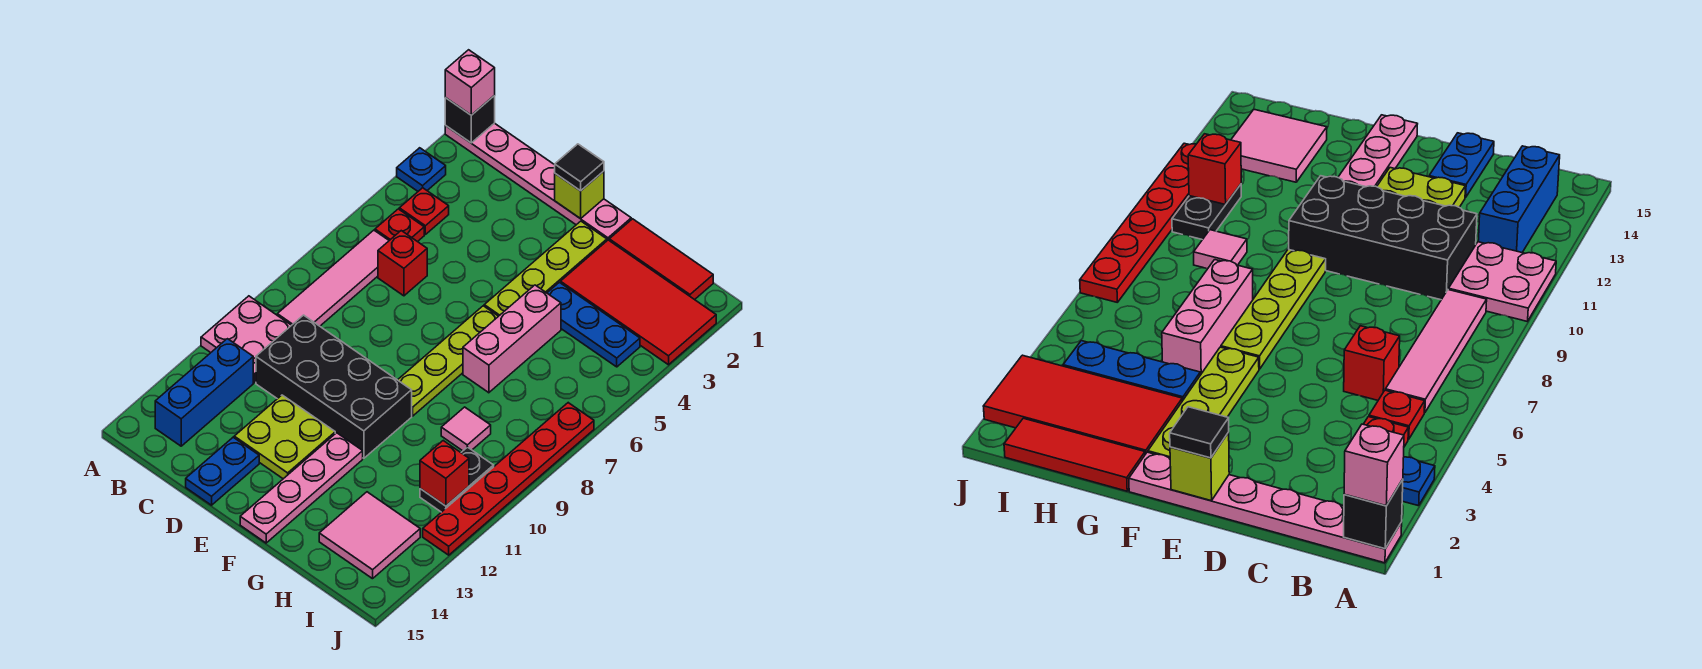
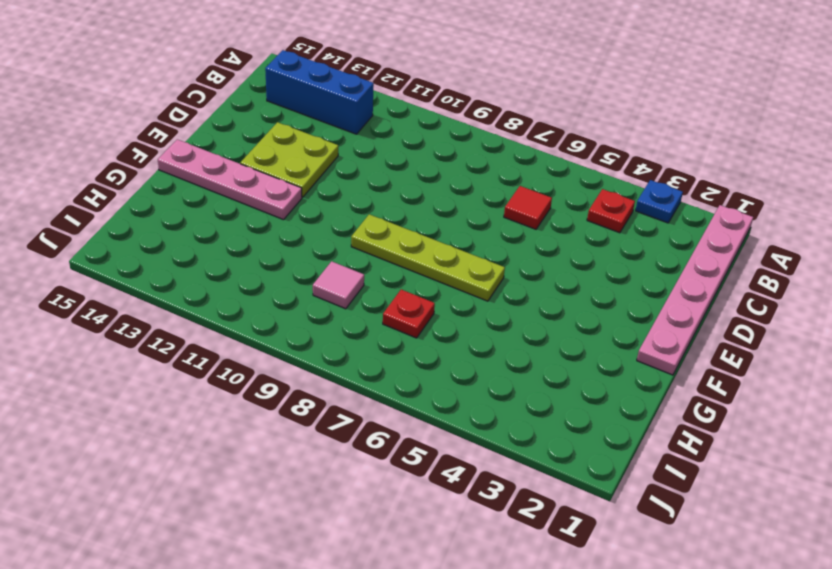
red tile C6 level 1 -> red brick C6 level 1
red plate H7 level 1 -> red plate B5 level 1
none -> pink plate A10:B11 level 1
none -> pink tile B6:B9 level 1
none -> black brick C10:F11 level 1

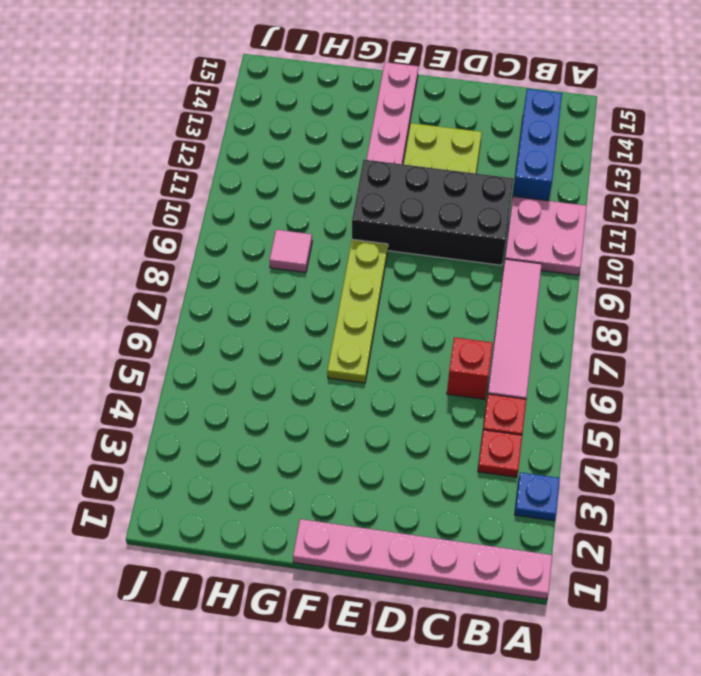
none -> blue plate D14:D15 level 1
none -> lime plate F2:F5 level 1
none -> red tile G1:I1 level 1

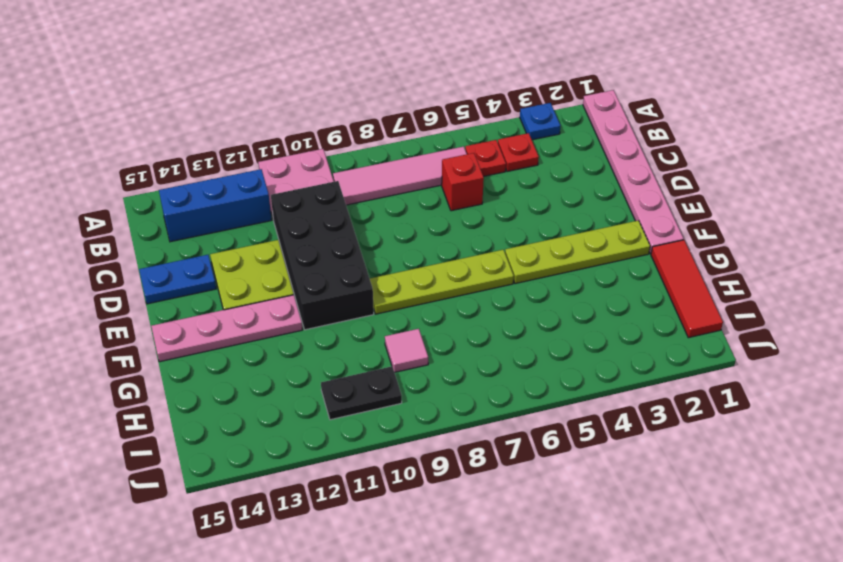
none -> red tile G2:J3 level 1
none -> blue plate G4:I4 level 1
none -> pink brick G5:G7 level 1

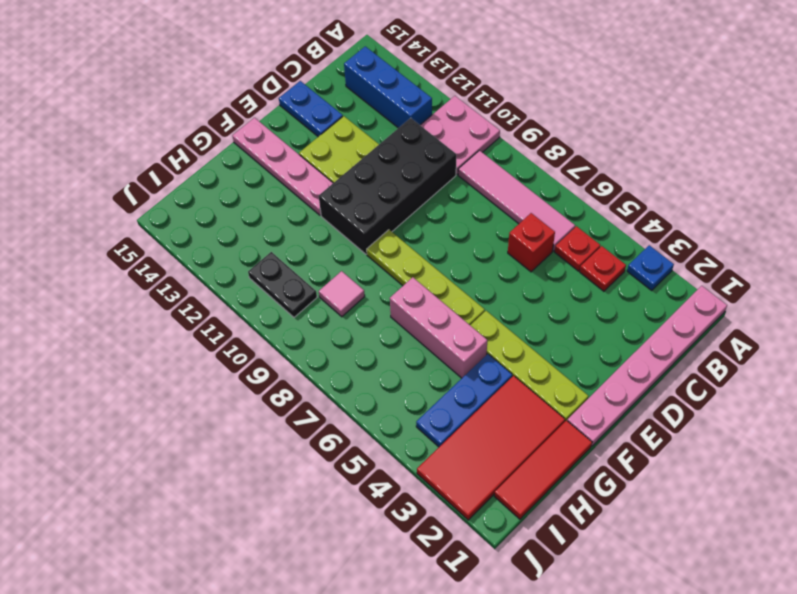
none -> pink tile H13:I14 level 1
none -> red plate J7:J12 level 1
none -> black brick A1 level 2

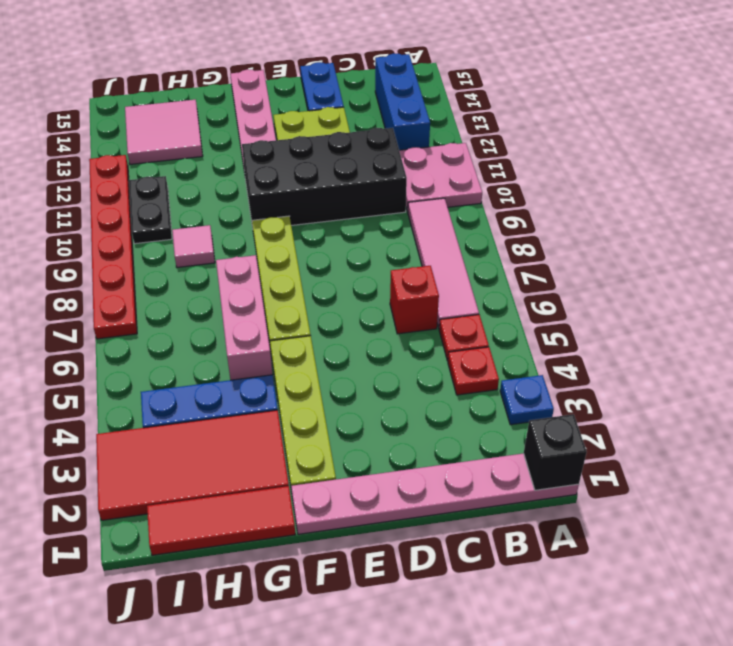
none -> lime brick E1 level 2
none -> red brick I11 level 2
none -> pink brick A1 level 3

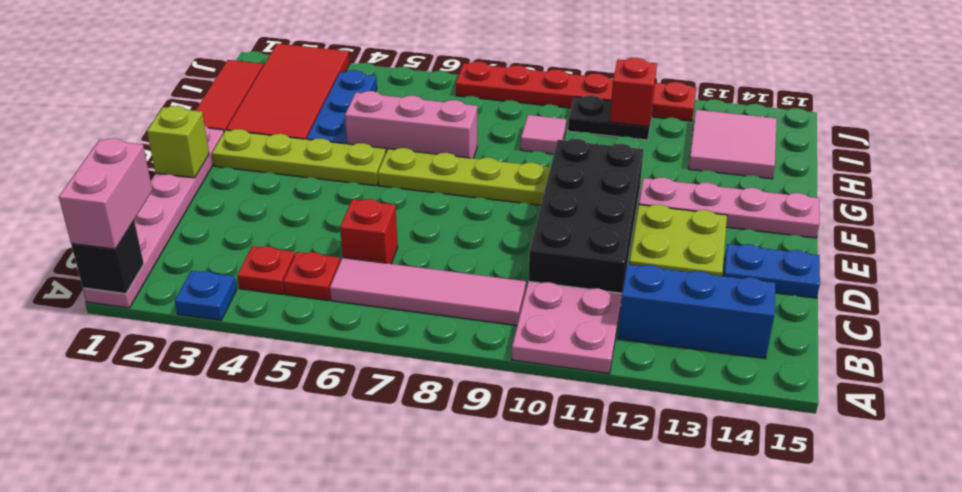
pink brick A1:B1 level 3 -> pink brick A1 level 3
none -> black tile E1 level 3

